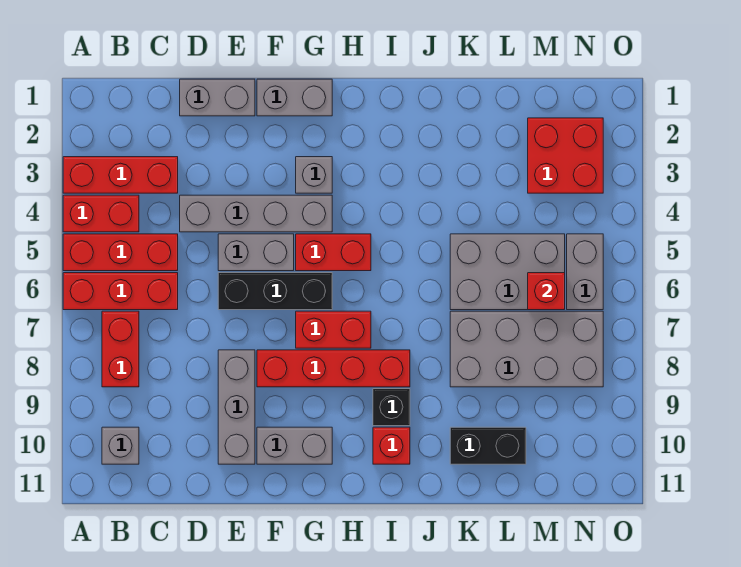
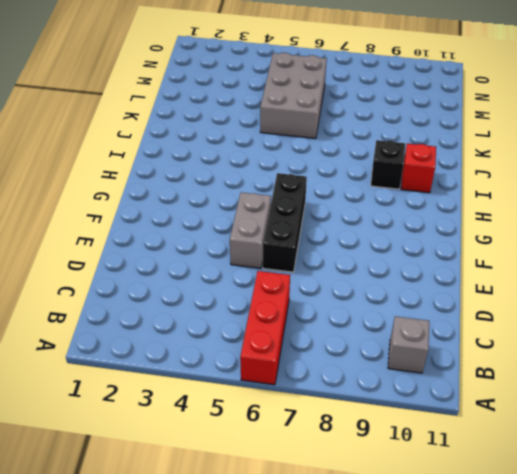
none -> red brick A3:C3 level 1
none -> red brick A4:B4 level 1
none -> red brick A5:C5 level 1

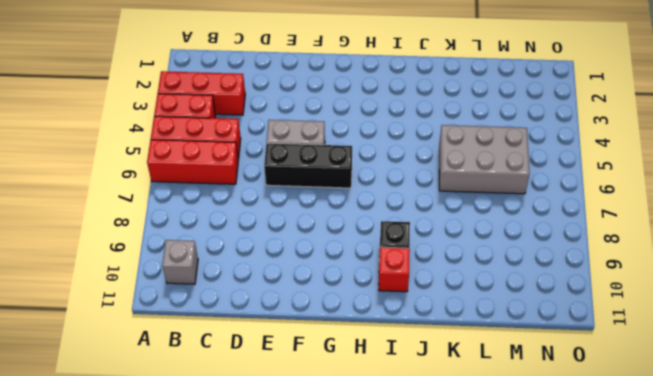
none -> red brick B7:B8 level 1
none -> grey brick D1:E1 level 1
none -> grey brick D4:G4 level 1

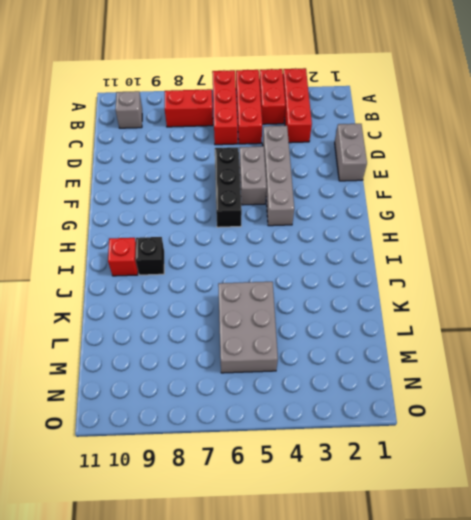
none -> grey brick E8:E10 level 1
none -> grey brick F1:G1 level 1
none -> red brick F8:I8 level 1

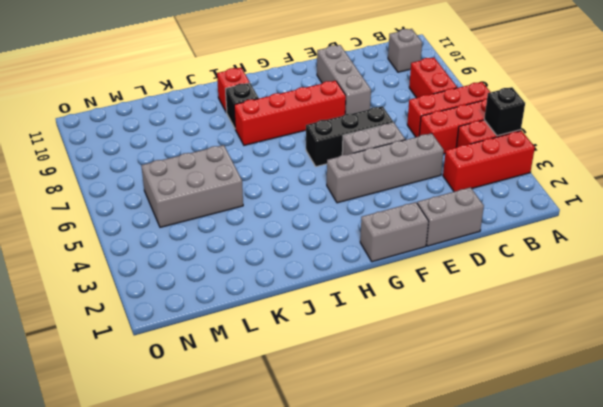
black brick A4 level 2 -> none
none -> grey brick F10:G10 level 1
none -> grey brick G3 level 1
none -> red brick G5:H5 level 1

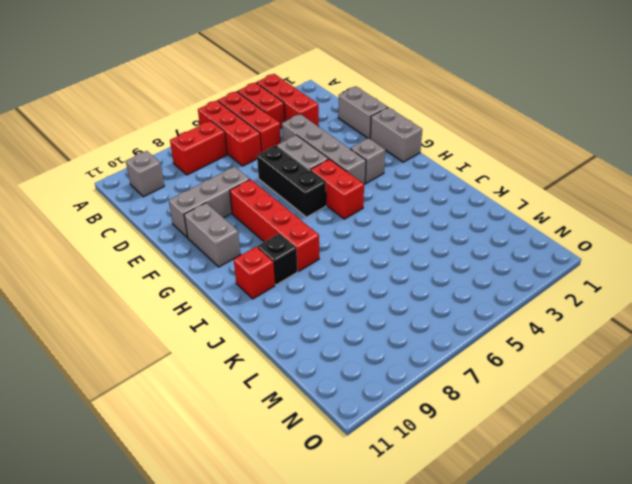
none -> red brick G7:H7 level 1
none -> grey brick K5:M6 level 1
none -> grey brick K7:N8 level 1

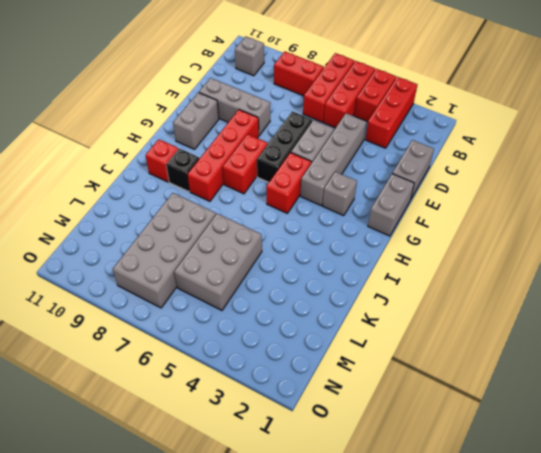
none -> black brick K10:L10 level 1
none -> red brick M2:N3 level 1
none -> grey brick N5:N6 level 1

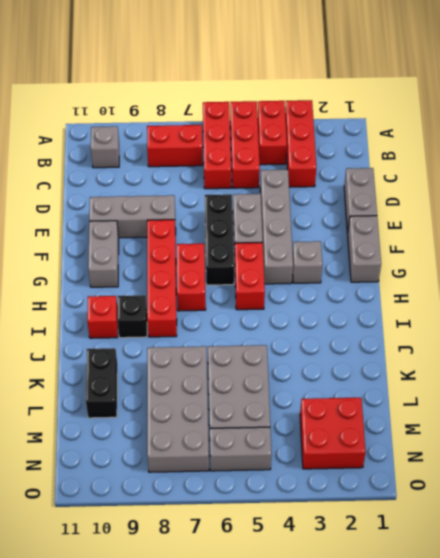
none -> red brick M6 level 2

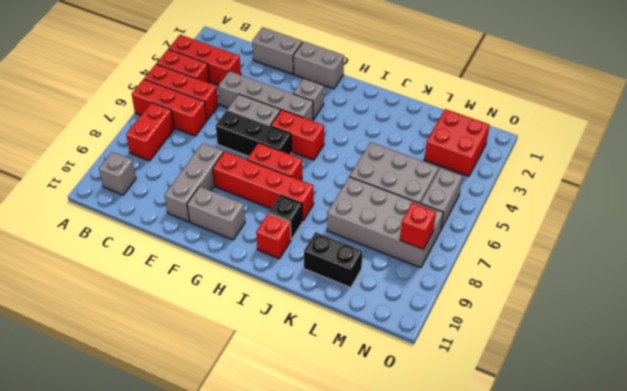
red brick N8 level 2 -> red brick M6 level 2

